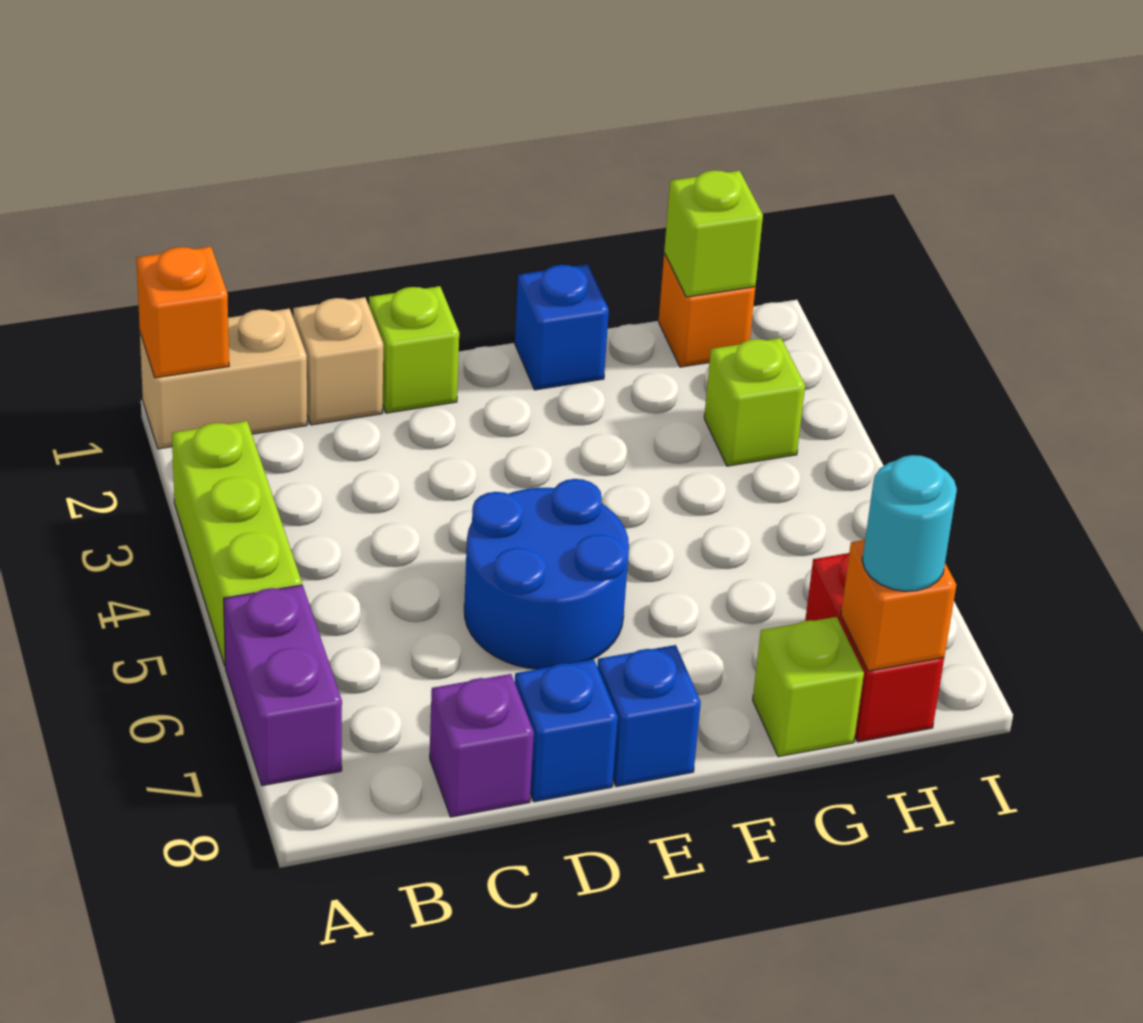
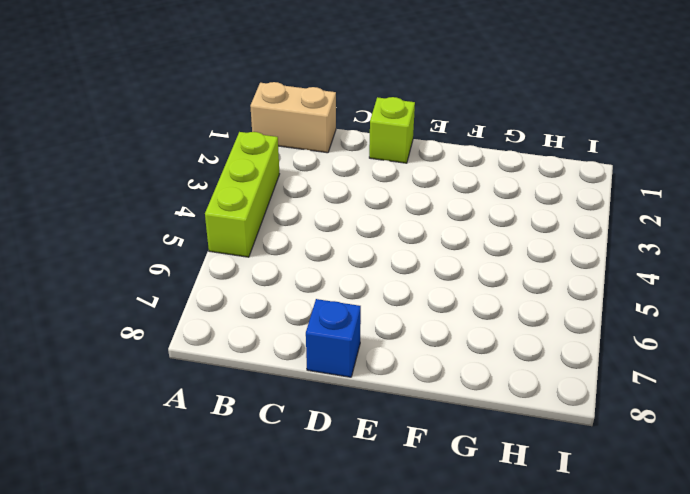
none -> purple brick A6:A7 level 1
none -> tan brick C1 level 1
none -> purple brick C8 level 1

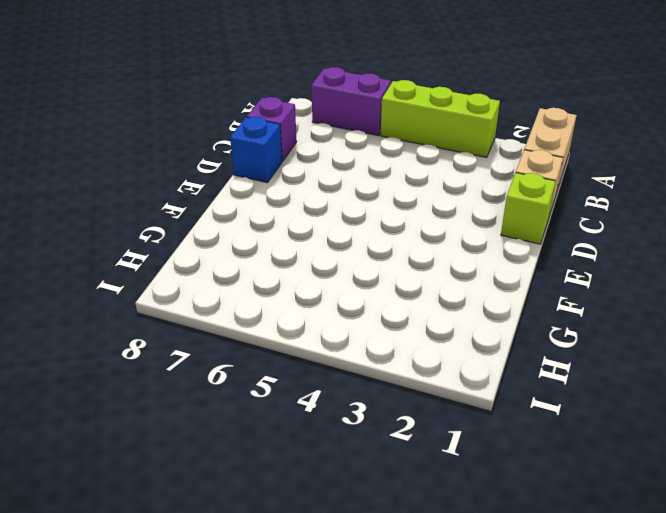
none -> blue round brick D5:E6 level 1
none -> blue brick E8 level 1
none -> blue brick F1 level 1

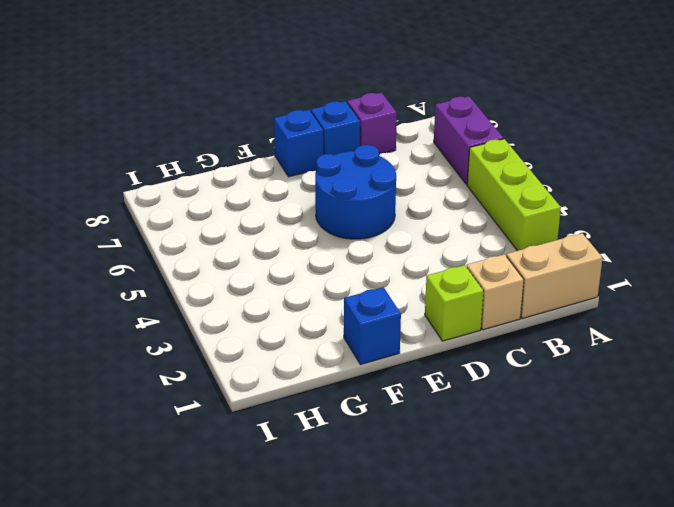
none -> lime brick G8 level 1
none -> orange brick H1 level 1
none -> lime brick H3 level 1

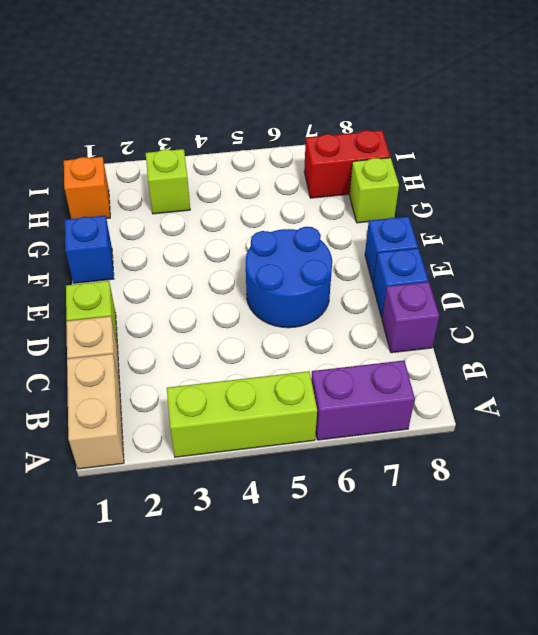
none -> orange brick A1 level 2
none -> lime brick H1 level 2
none -> orange brick H8 level 2

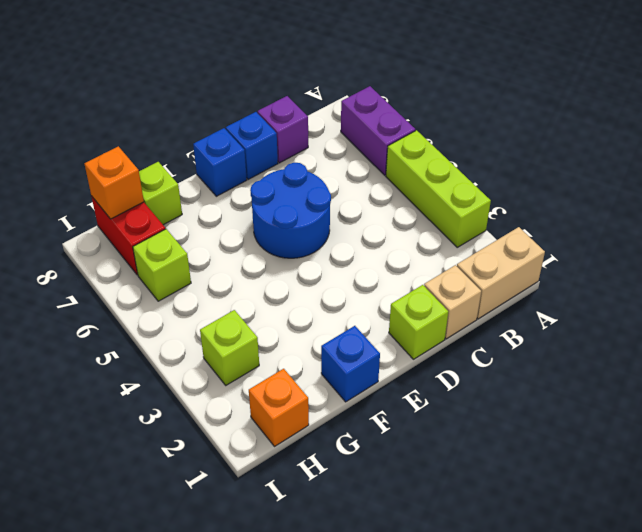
lime brick H6 level 1 -> lime brick H1 level 2
none -> orange brick A1 level 2
none -> cyan round brick H8 level 3

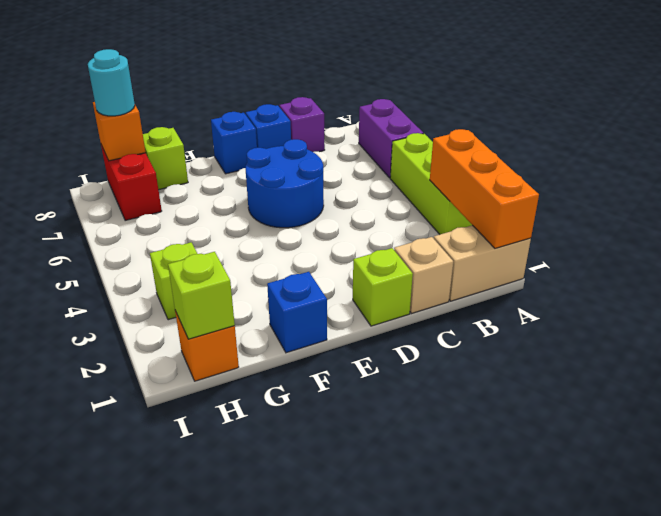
orange brick A1:A3 level 2 -> orange brick A1 level 2

